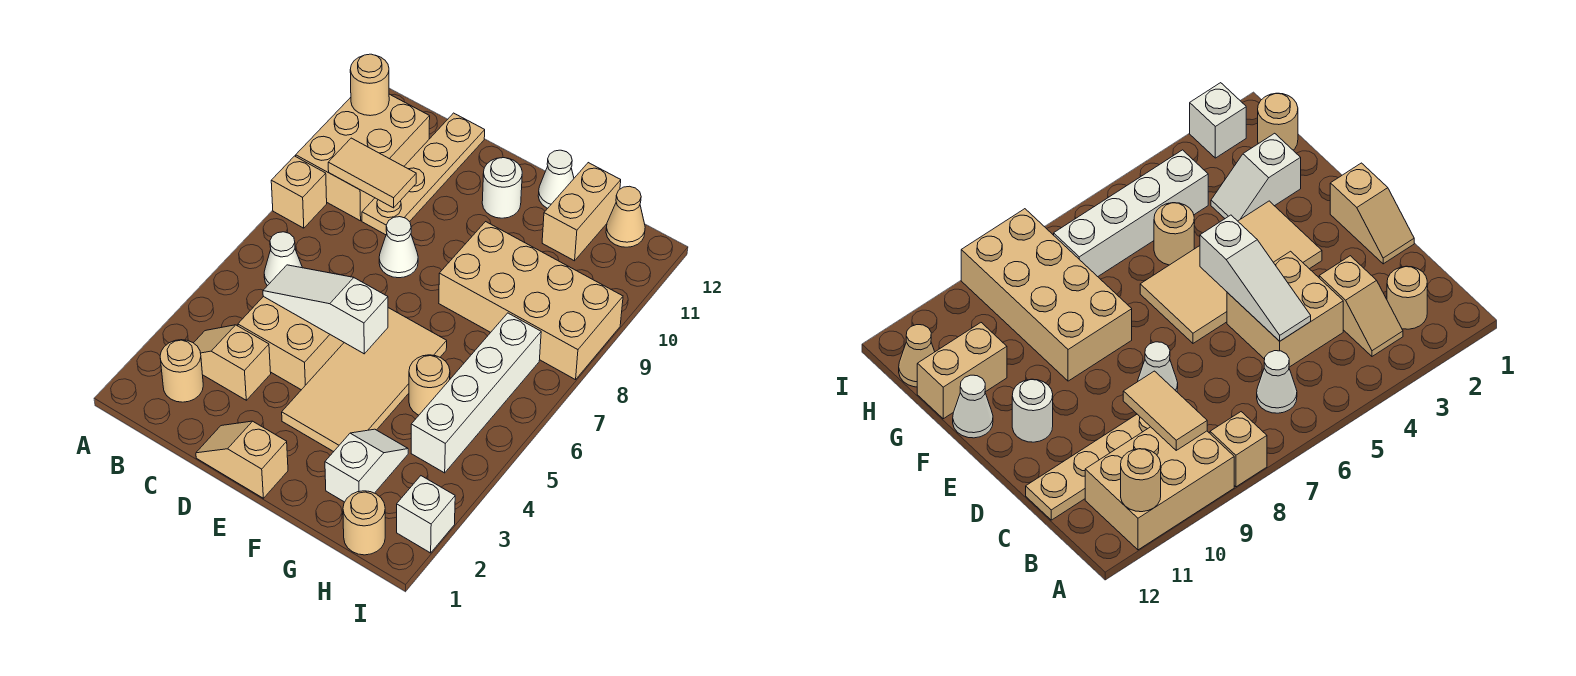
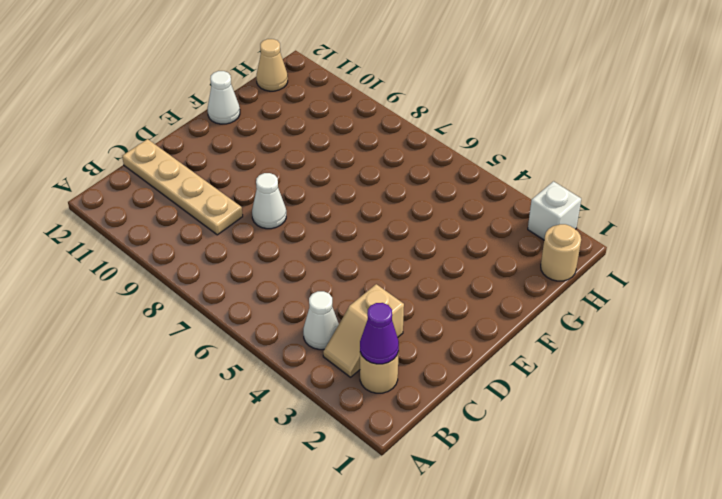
purple cone B2 level 2 -> none
white cone B4 level 1 -> white cone B6 level 1
none -> tan brick A8 level 1
none -> tan brick A9:B11 level 1
none -> tan brick C4:D5 level 1

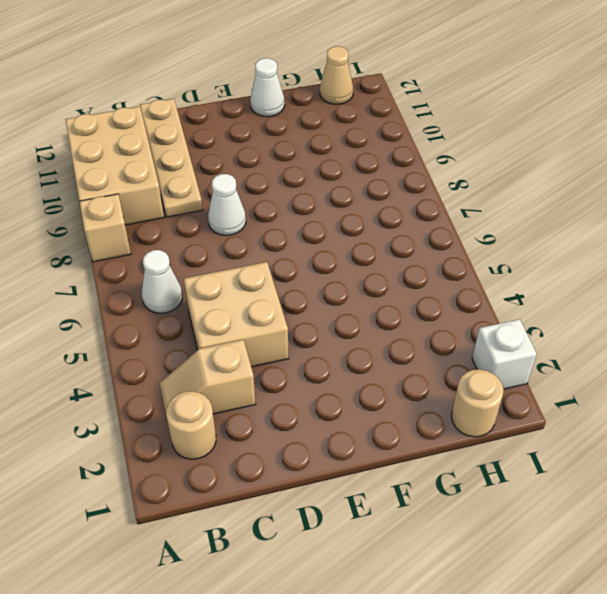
none -> tan slope D1:E1 level 1 top E
none -> tan tile E3:F6 level 1
none -> white round brick E11 level 1

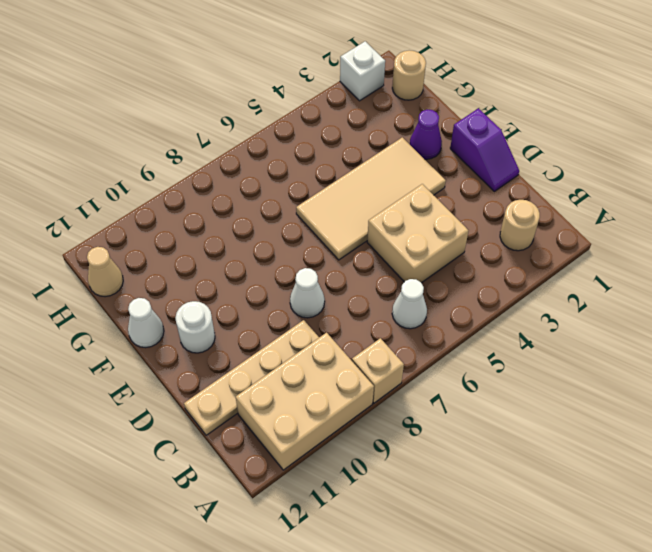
purple slope D1:E1 level 1 top E -> tan slope D1:E1 level 1 top E
purple cone F2 level 1 -> none
none -> tan slope B3:C3 level 1 top C
none -> tan brick F8:I9 level 1
none -> white slope G2:G3 level 1 top 2

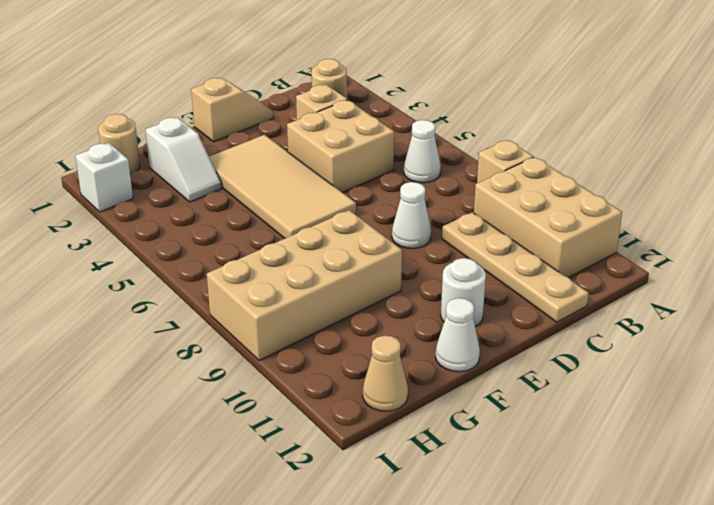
none -> tan round brick G5 level 1
none -> tan brick G11:G12 level 1
none -> white brick H4:H7 level 1

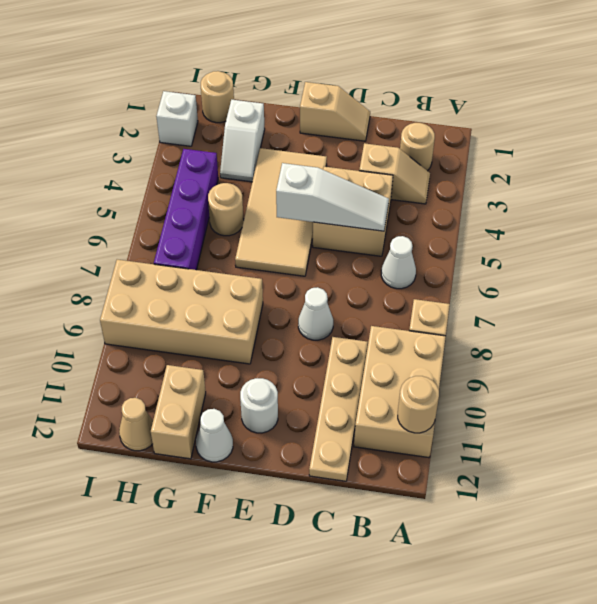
purple brick H4:H7 level 1 -> white brick H4:H7 level 1
none -> tan tile B9:C9 level 2

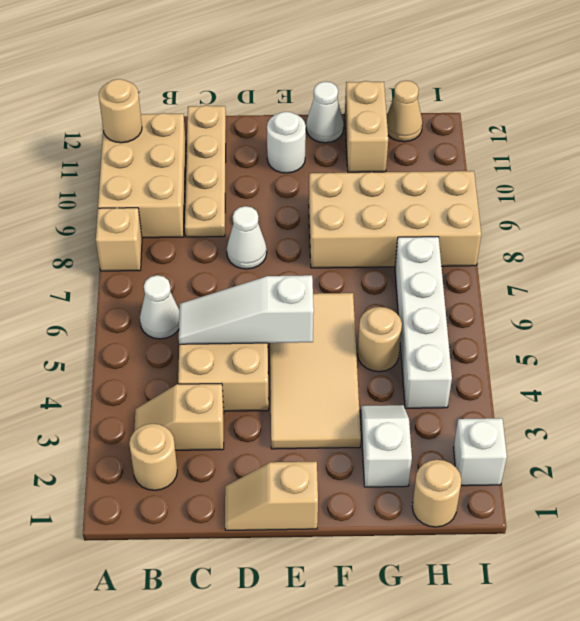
none -> tan tile B9:C9 level 2

